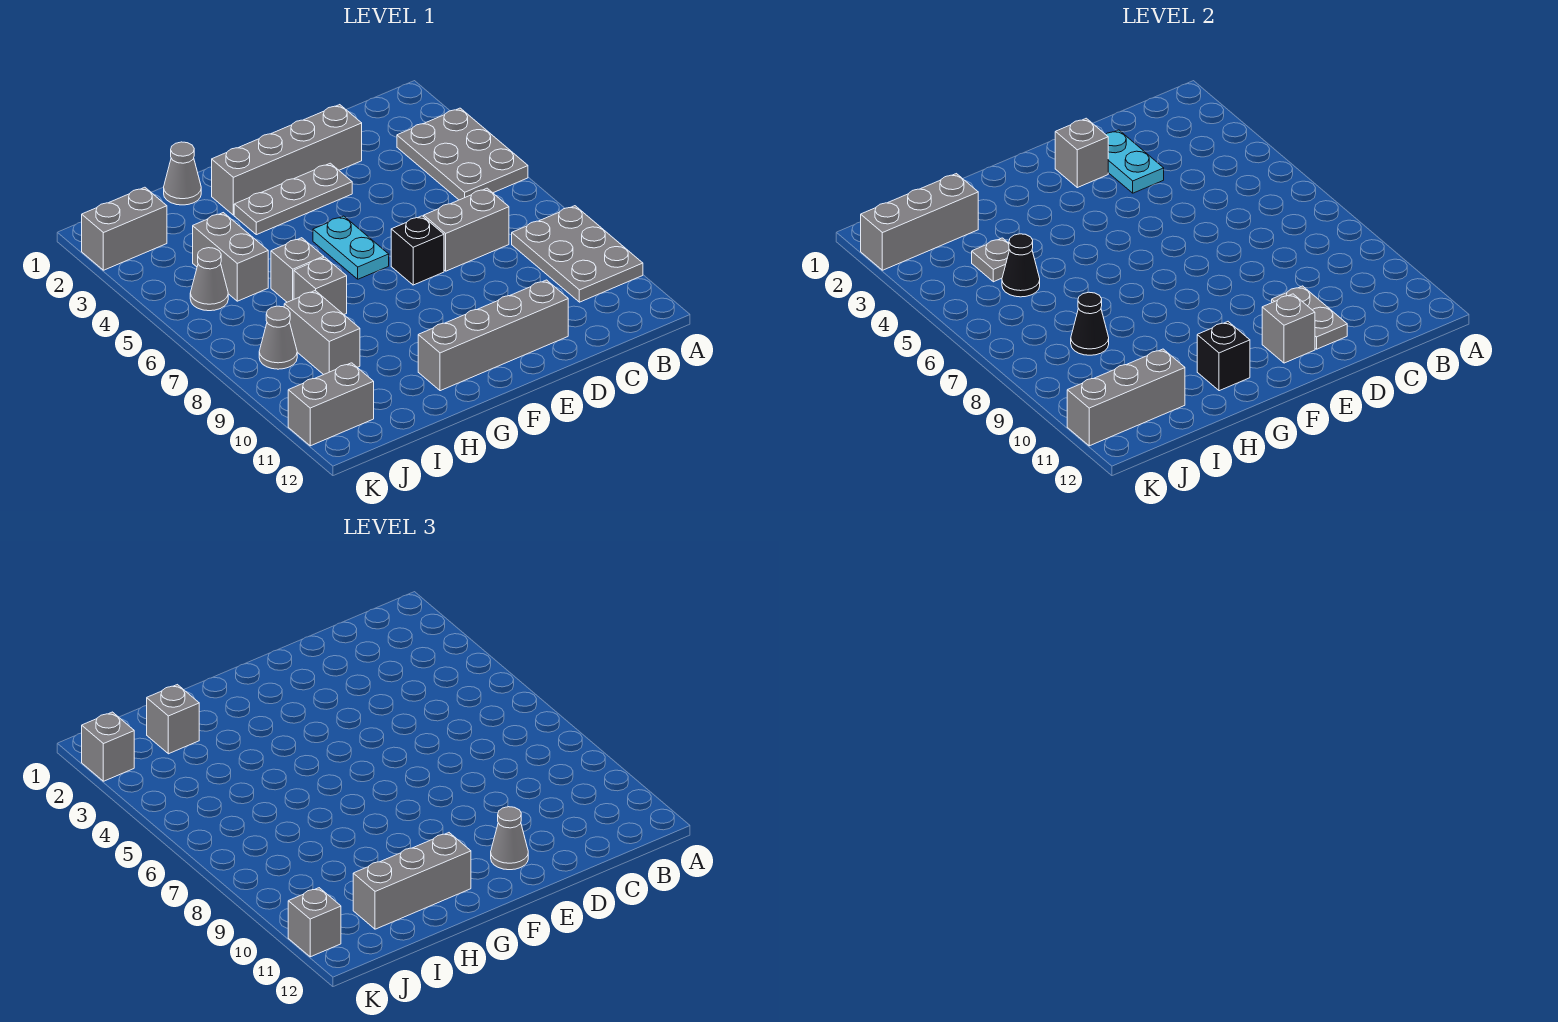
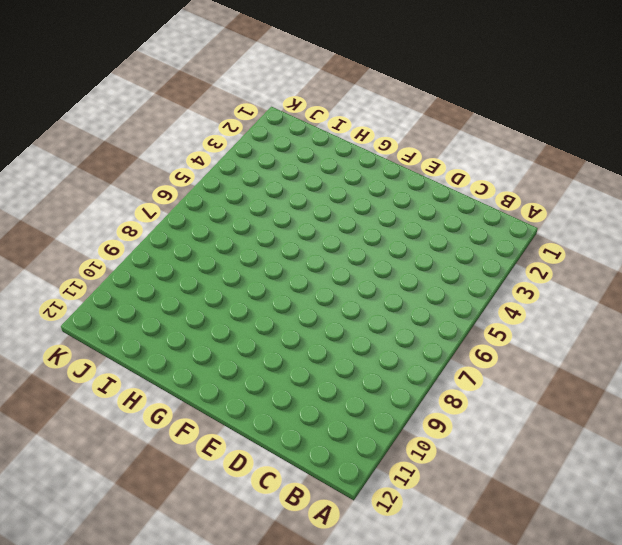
none -> grey plate A3:B5 level 1
none -> grey plate A8:B10 level 1
none -> grey brick C7:D7 level 1
none -> grey brick D2:G2 level 1

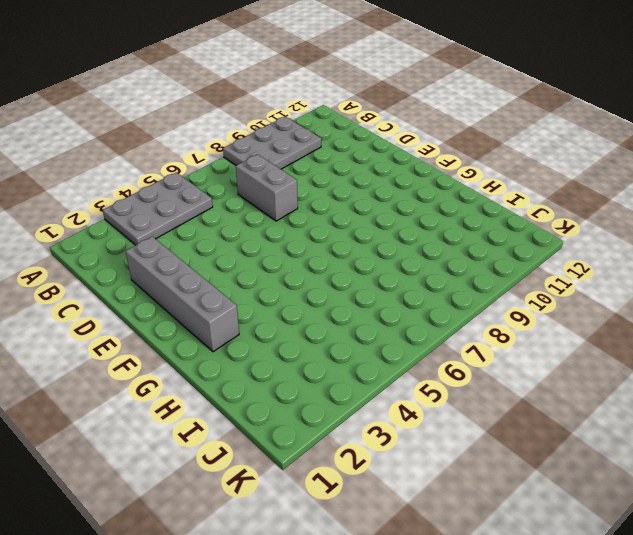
none -> grey brick D11:G11 level 1
none -> grey plate E3:G3 level 1
none -> black brick E7 level 1
none -> cyan plate F5:F6 level 1

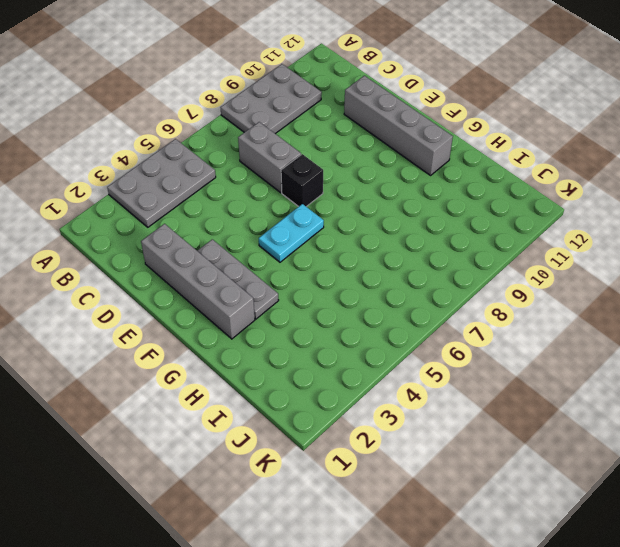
none -> grey cone H1 level 1
none -> grey brick H6 level 1
none -> grey brick H7 level 1
none -> grey brick I4:I5 level 1

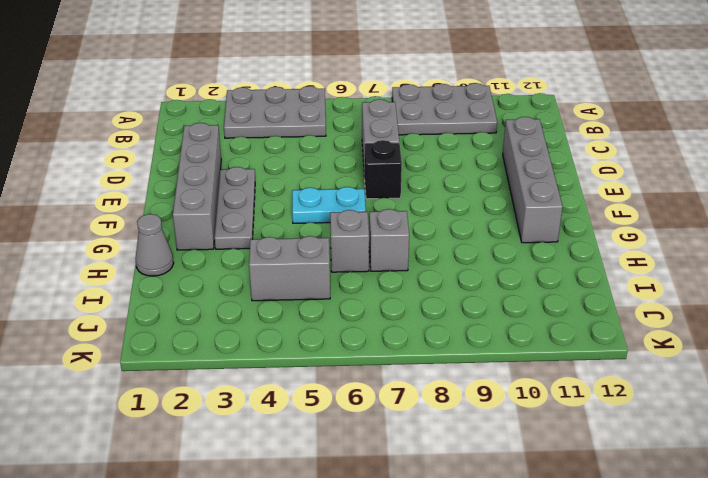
none -> grey brick I8:I9 level 1
none -> grey brick J2:K2 level 1
none -> grey cone J5 level 1
none -> grey cone J8 level 1

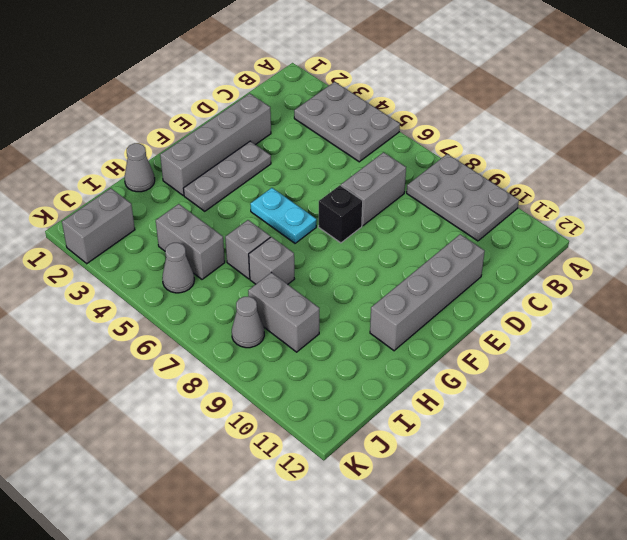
none -> grey brick J11:K11 level 1
none -> cyan plate D2:D3 level 2
none -> grey plate D10:D11 level 2
none -> grey brick E2 level 2

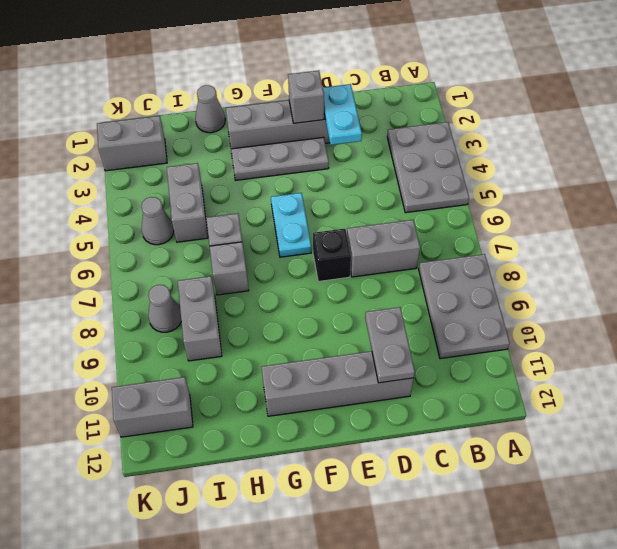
none -> grey brick E11 level 2
none -> black brick G11 level 2
none -> grey brick I2:K2 level 2
none -> grey plate I4 level 2

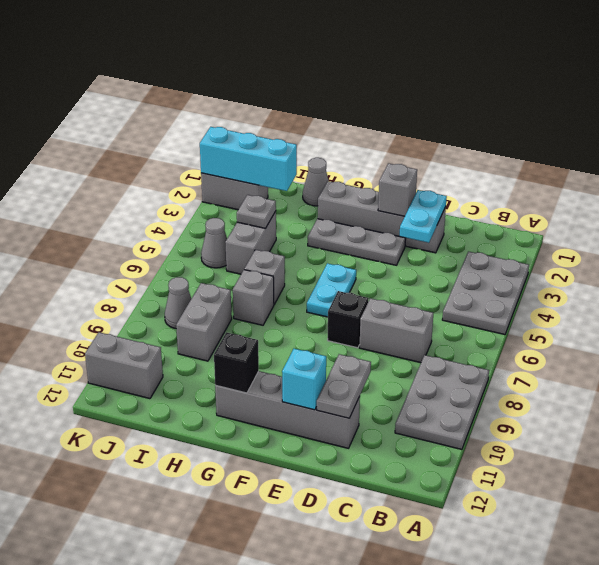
cyan brick E11 level 2 -> grey brick E11 level 2
cyan brick I2:K2 level 2 -> grey brick I2:K2 level 2
none -> black cone I5 level 2
none -> black cone I8 level 2
none -> grey brick I11:K11 level 2
none -> grey cone E11 level 3

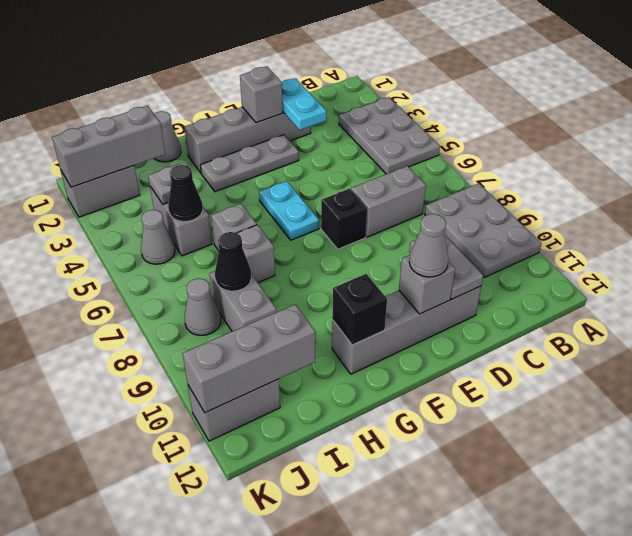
none -> grey brick G11:I11 level 3
none -> grey brick I2 level 3
none -> grey brick K2 level 3
none -> grey brick K11 level 3

